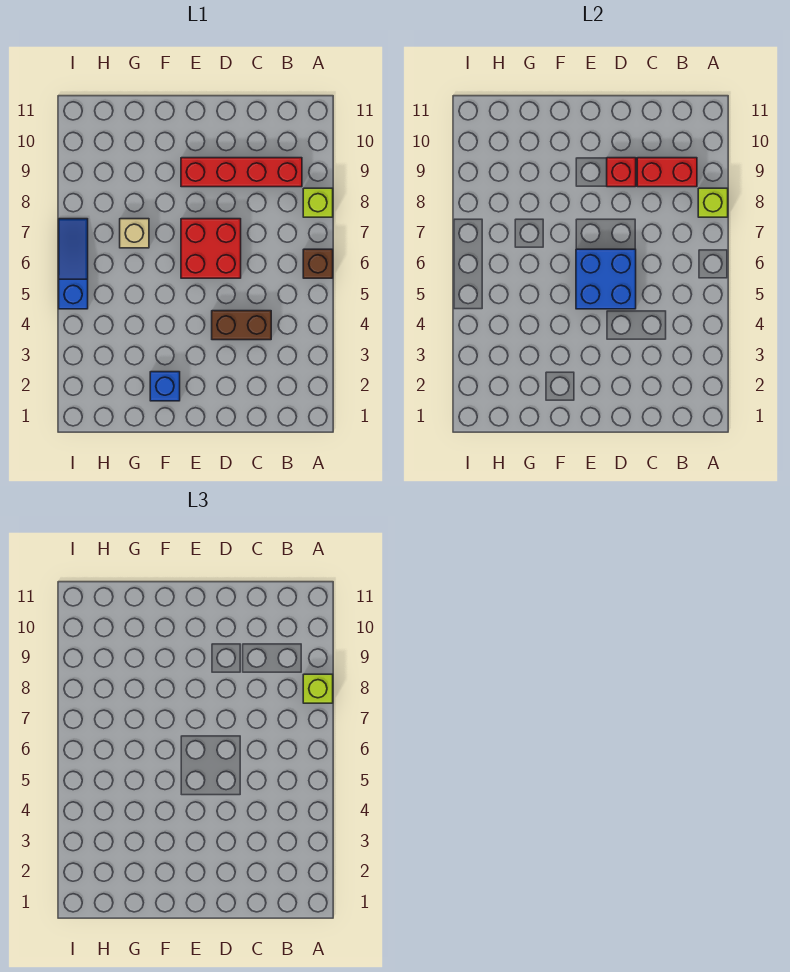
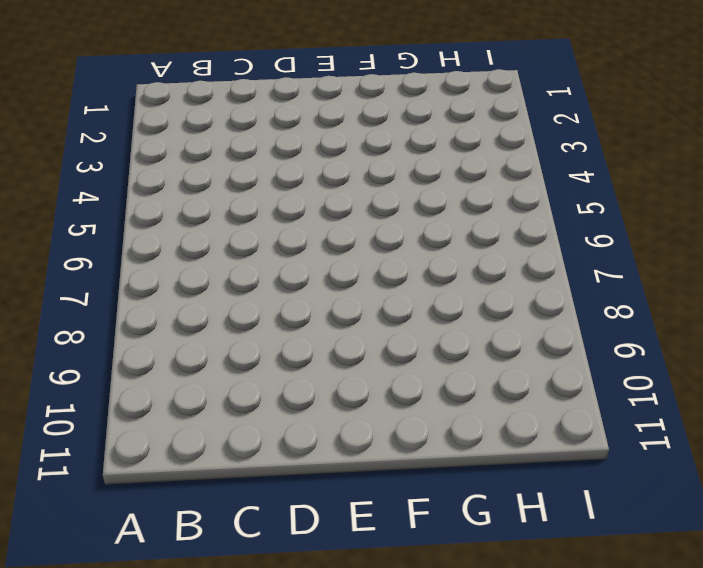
none -> brown brick A6 level 1
none -> lime brick A8 level 1
none -> red brick B9:E9 level 1

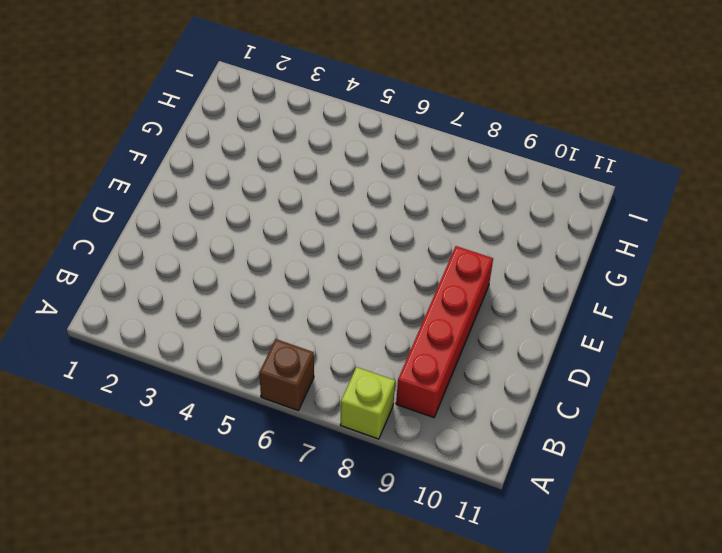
none -> brown brick C4:D4 level 1
none -> red brick D6:E7 level 1
none -> blue brick F2 level 1

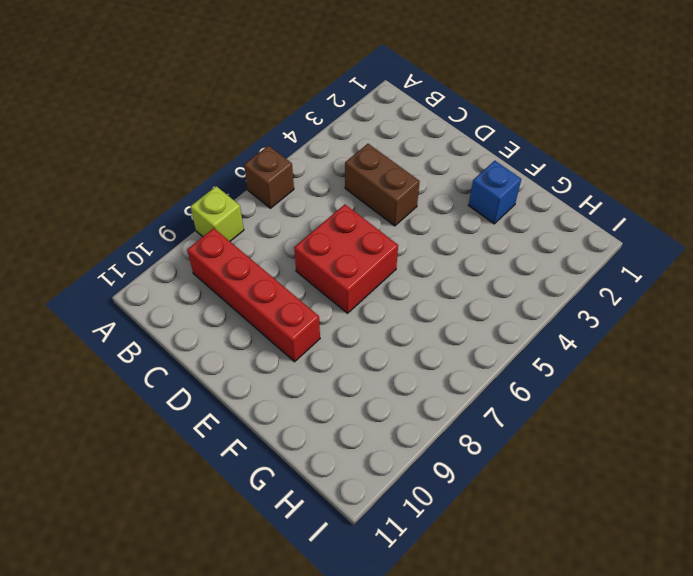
none -> tan brick G7 level 1
none -> blue slope I5:I7 level 1 top 5
none -> lime brick A8 level 2

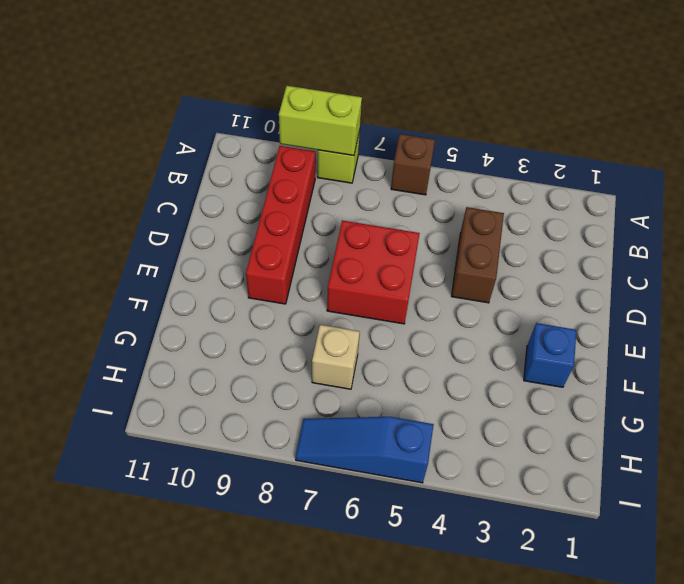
lime brick A8:A9 level 2 -> lime brick A8 level 2
none -> red brick B9:C9 level 2
none -> blue brick D5:E6 level 2
none -> red brick D9 level 2

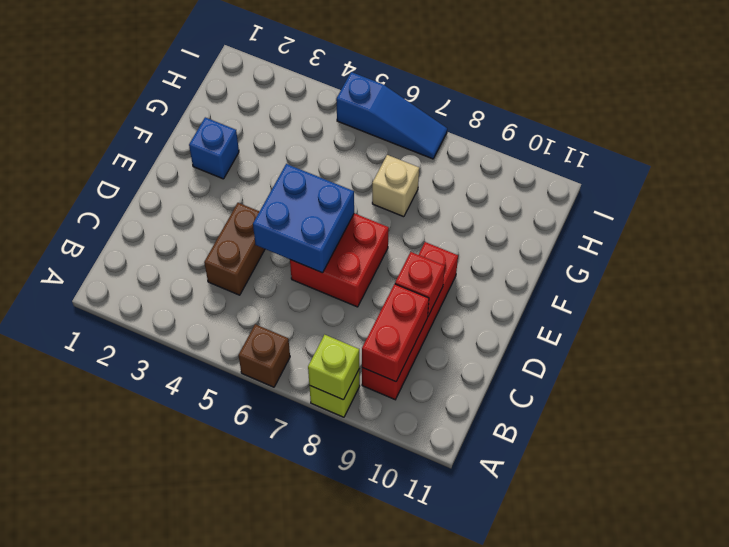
none -> lime brick A8 level 3

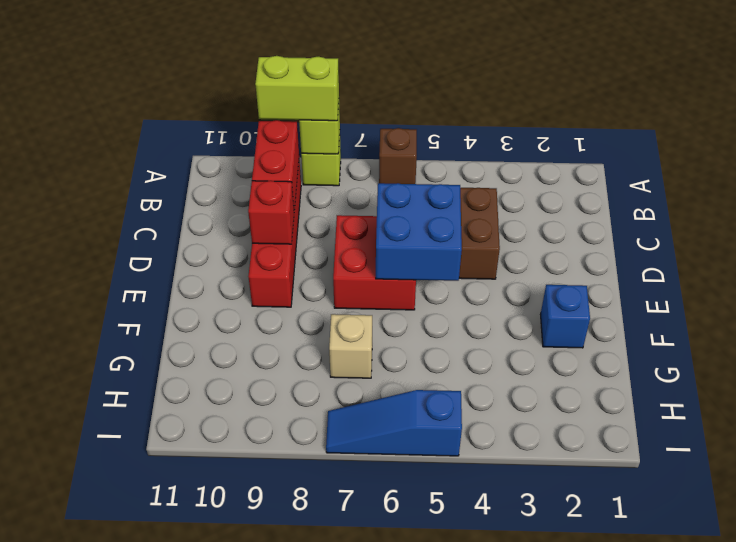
lime brick A8:A9 level 3 -> lime brick A8 level 3

